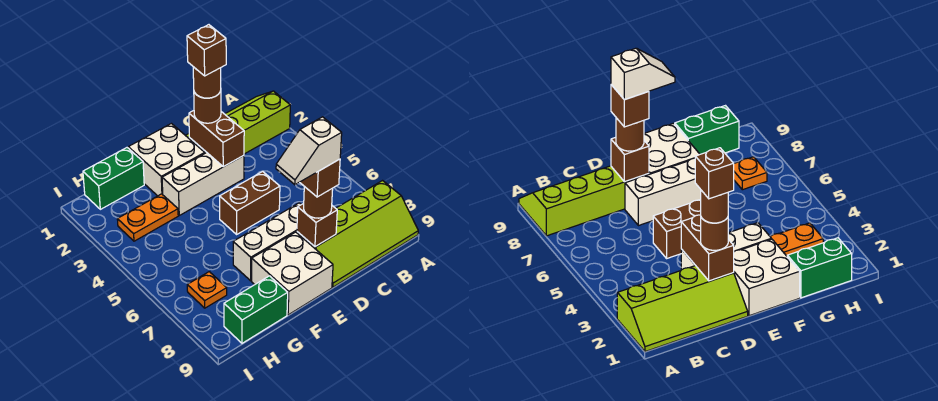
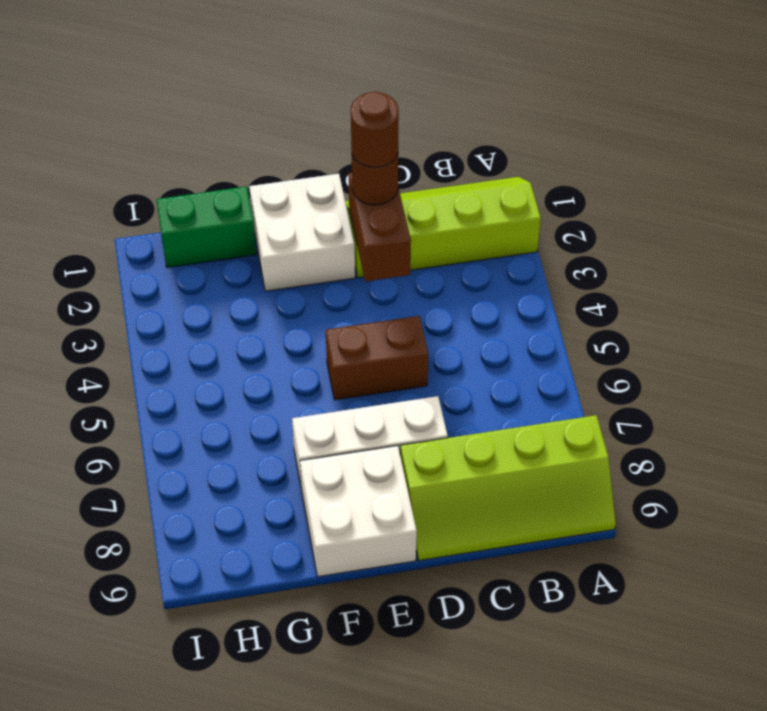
none -> white brick D3:F3 level 1
none -> orange plate G3:H3 level 1
none -> green brick G9:H9 level 1

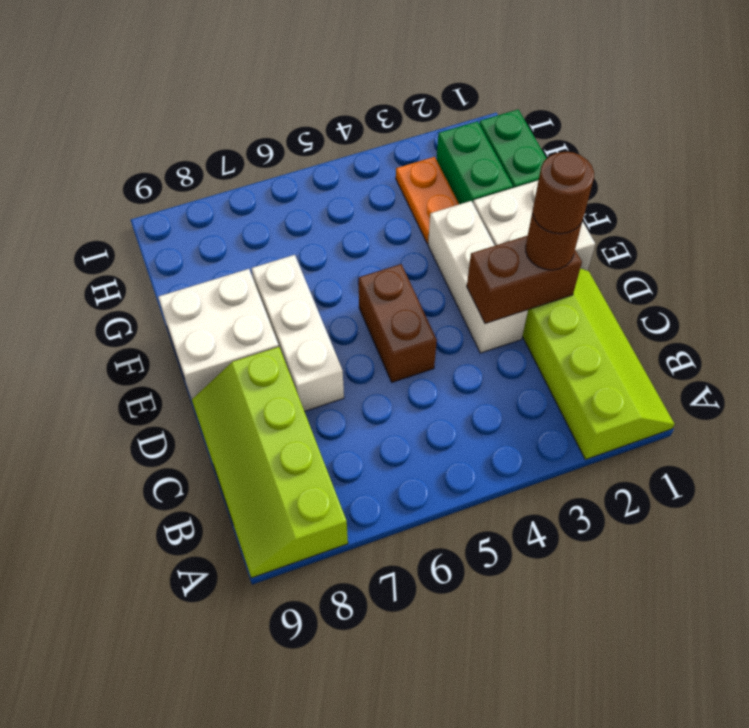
green brick G2:H2 level 1 -> green brick G9:H9 level 1
none -> orange plate H7 level 1
none -> brown brick D8 level 2
none -> brown round brick D8 level 3

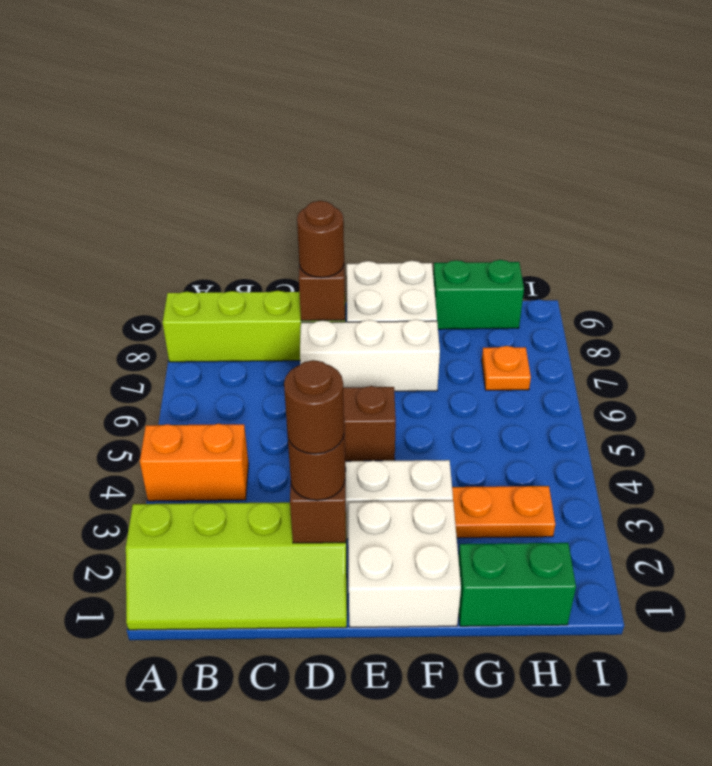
orange brick A4:B4 level 1 -> none
none -> brown brick D8 level 4
none -> brown brick D2 level 5
none -> white slope D8:E8 level 5 top D

